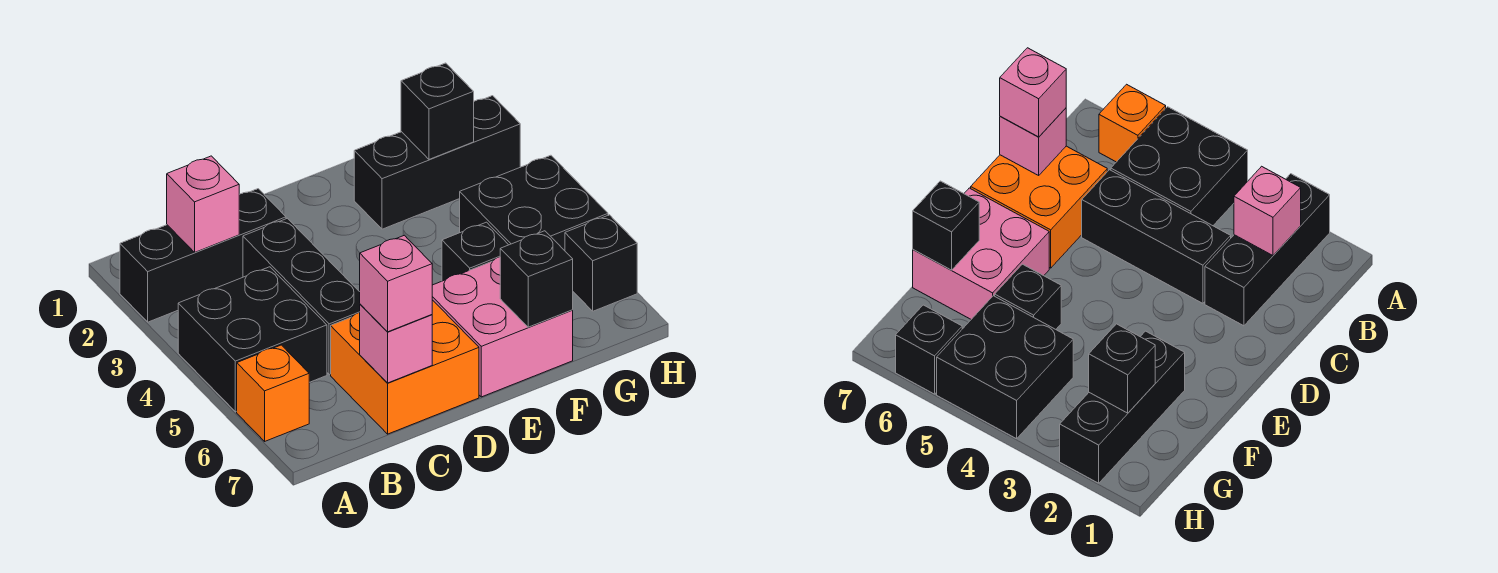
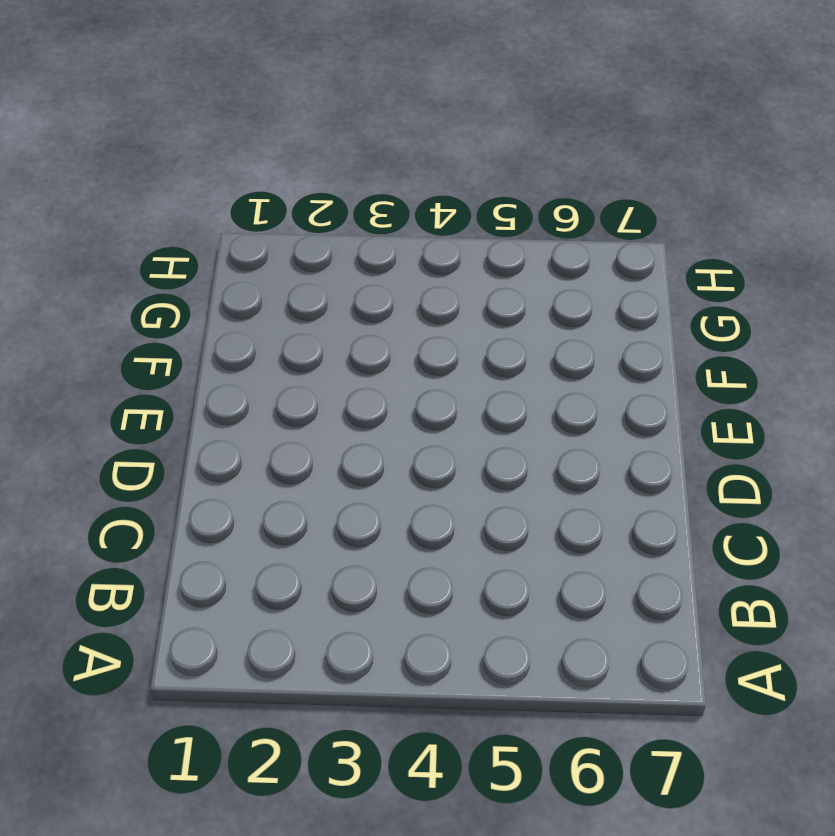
none -> black brick A2:C2 level 1
none -> black brick A4:B5 level 1
none -> orange brick A6 level 1

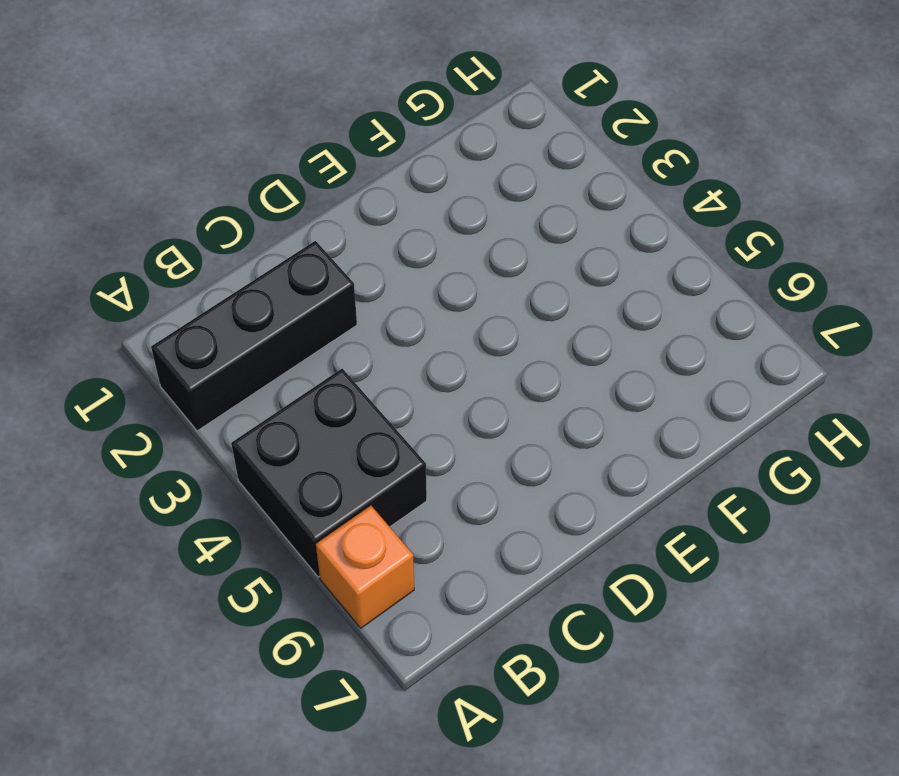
none -> black brick C3:C5 level 1
none -> orange brick C6:D7 level 1
none -> pink brick E6:F7 level 1

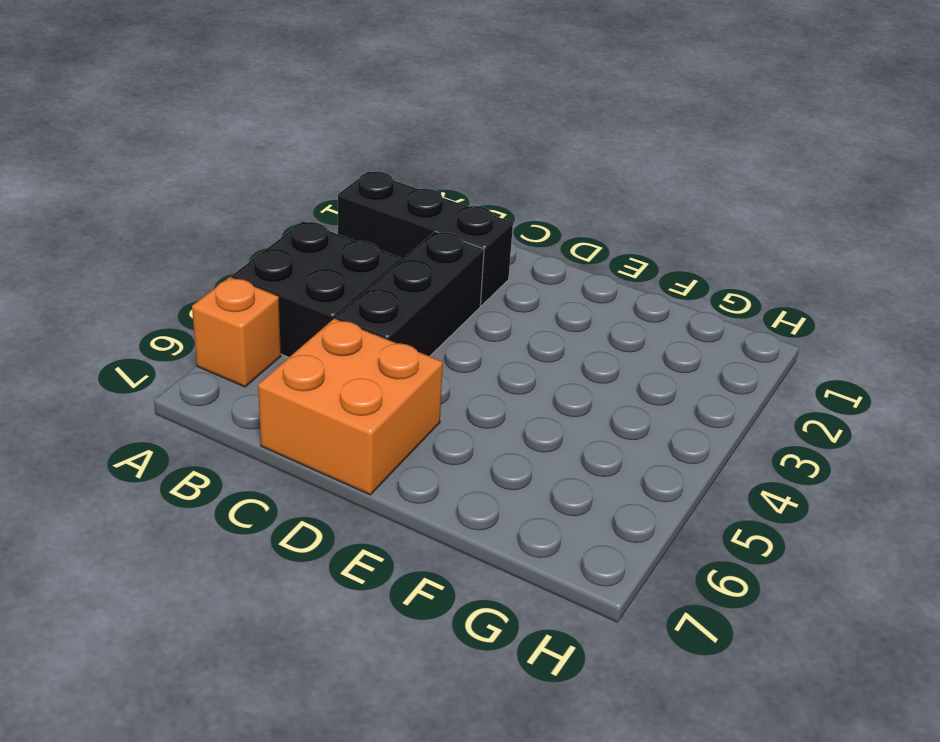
none -> pink brick E6:F7 level 1
none -> black brick F2:H2 level 1
none -> black brick F5 level 1

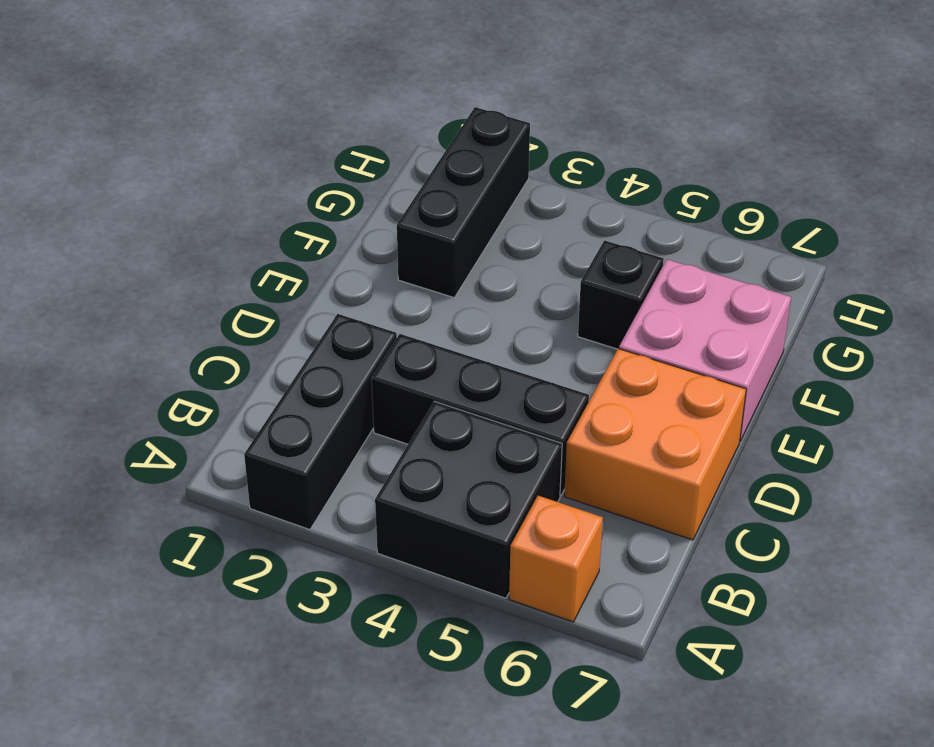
none -> black brick G4:H5 level 1
none -> black brick H6 level 1
none -> pink brick B2 level 2

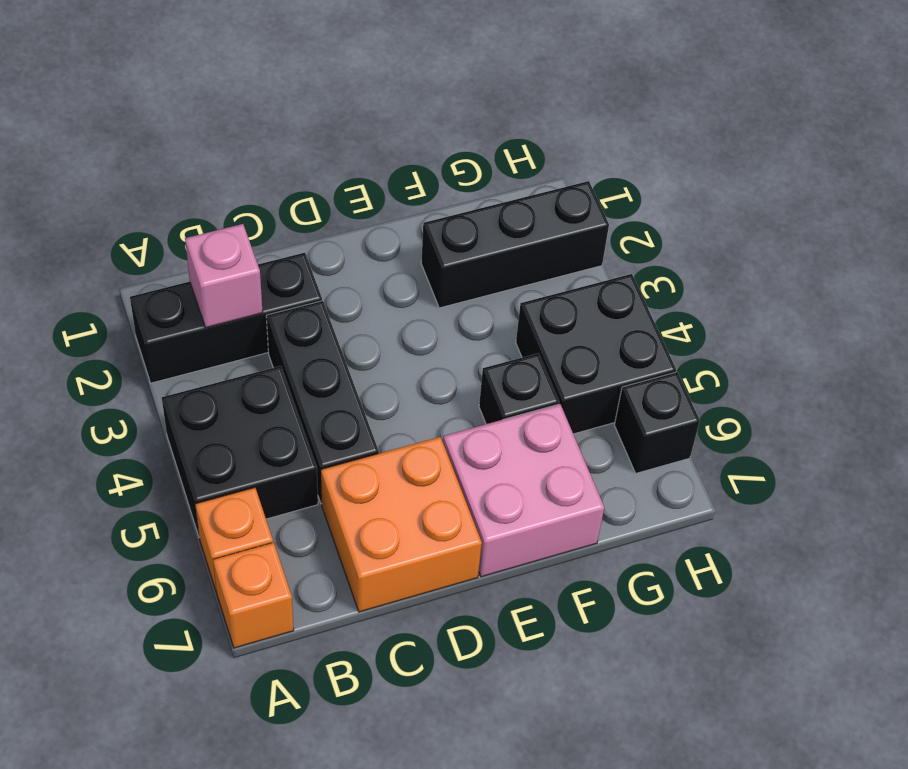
orange brick A7 level 1 -> none
none -> pink brick C7 level 2
none -> black brick F7 level 2
none -> black brick G2 level 2

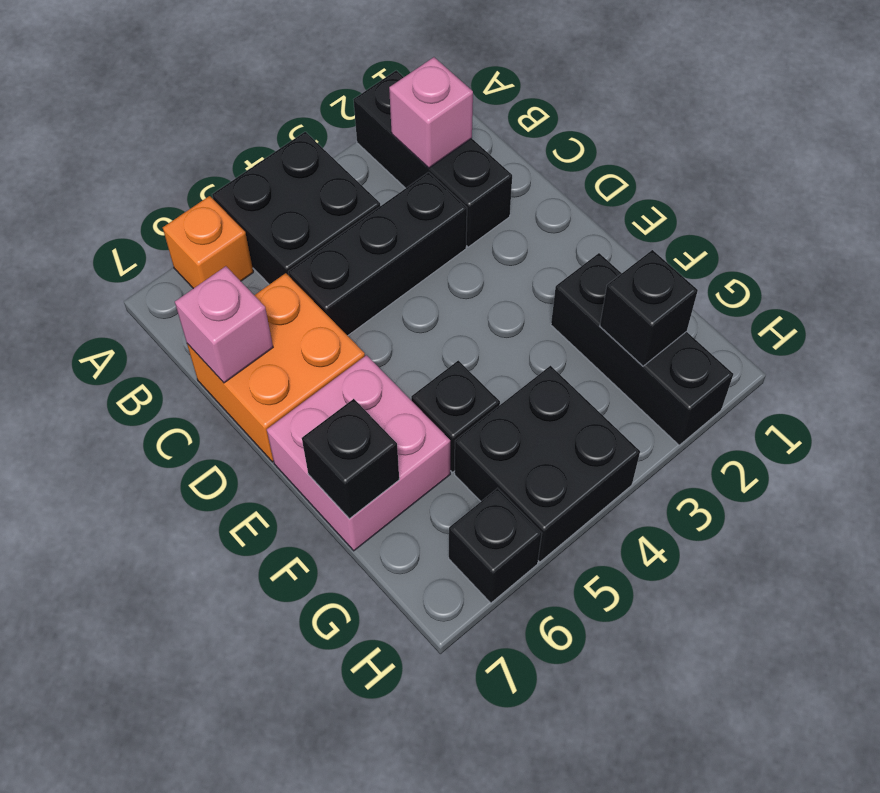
none -> pink brick C7 level 3

